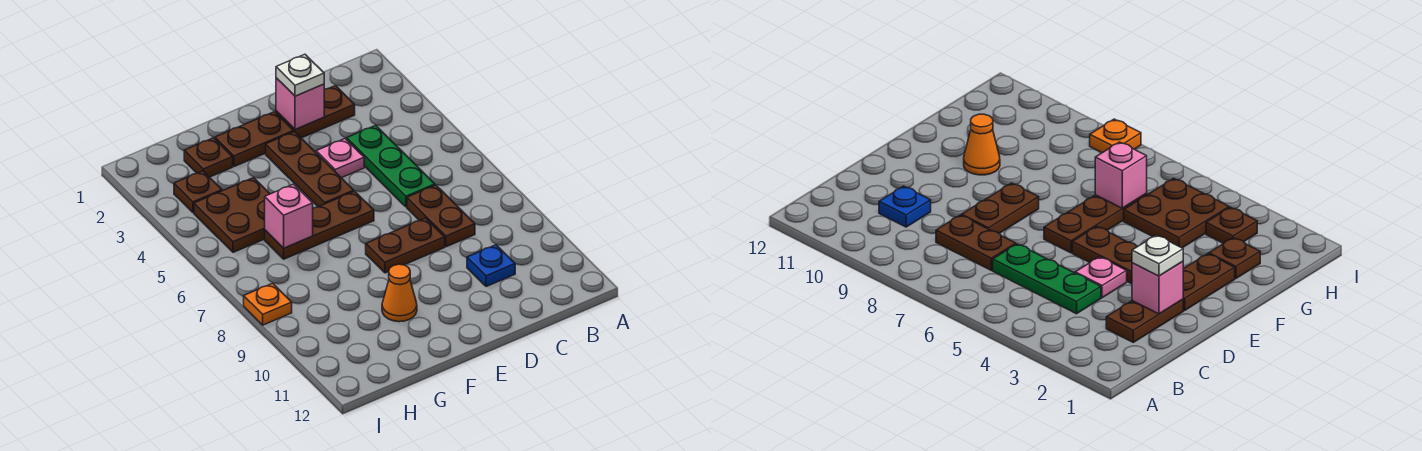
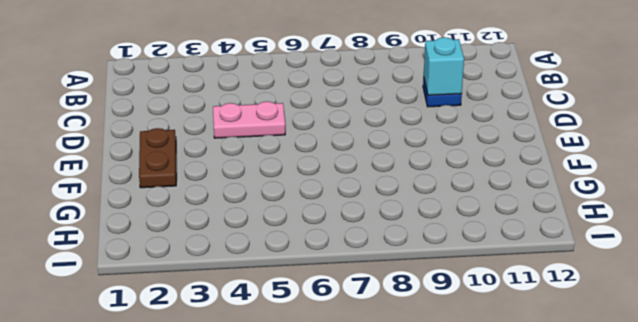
cyan brick C10 level 2 -> none
pink plate D4:D5 level 1 -> pink plate D4 level 1
none -> brown plate C2:D2 level 1
none -> green plate C4:C6 level 1
none -> brown plate C7:C8 level 1

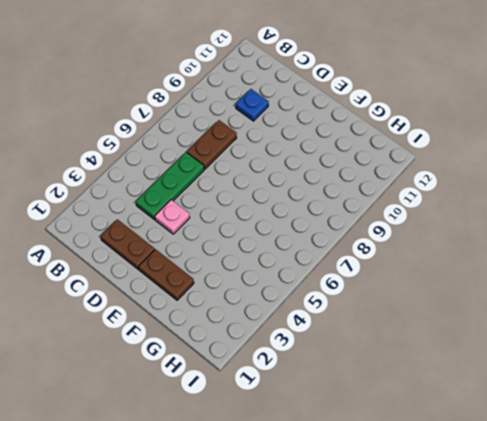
none -> brown plate D8:E8 level 1
none -> brown plate E3:E5 level 1
none -> brown plate E6:G6 level 1

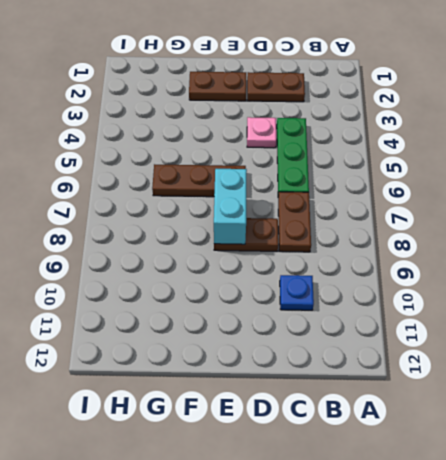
cyan brick E7:E8 level 2 -> none
none -> brown plate E3:E5 level 1
none -> orange cone F10 level 1
none -> brown plate G2 level 1

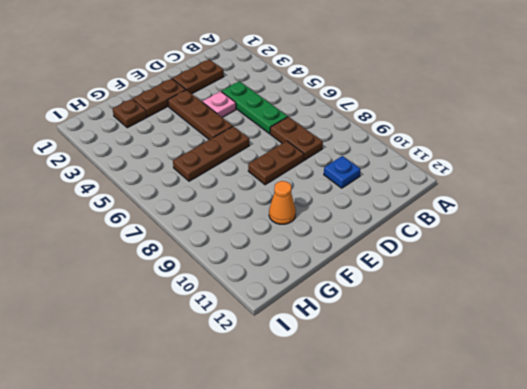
none -> brown plate G4:H5 level 1
none -> brown plate H3 level 1
none -> orange plate I8 level 1

